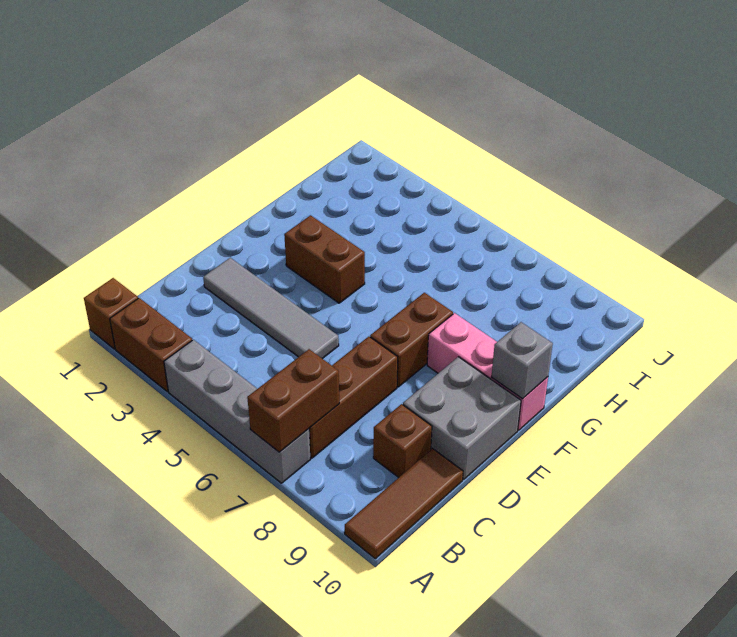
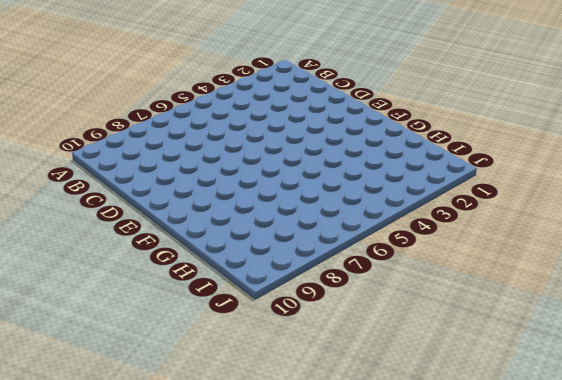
none -> brown brick A1 level 1
none -> brown brick A2:A3 level 1
none -> grey brick A4:A7 level 1

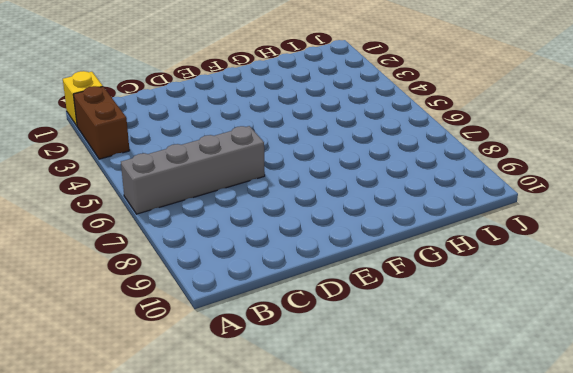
yellow brick A1 level 1 -> brown brick A1 level 1
grey brick A6:D6 level 1 -> grey brick A4:A7 level 1
none -> brown tile A10:C10 level 1
none -> brown brick B7:D7 level 1
none -> brown brick C9 level 1

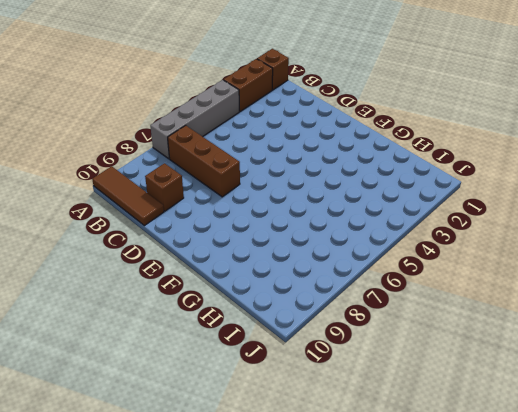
none -> grey tile D2:D5 level 1
none -> grey brick D9:E10 level 1
none -> brown brick E7:F7 level 1

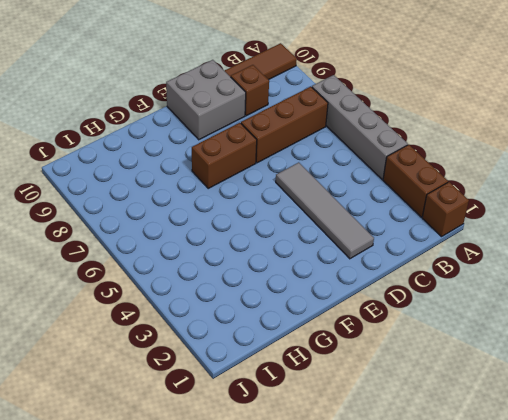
none -> brown brick F3:F4 level 1
none -> pink brick F8:F10 level 1
none -> brown brick A7:B7 level 2

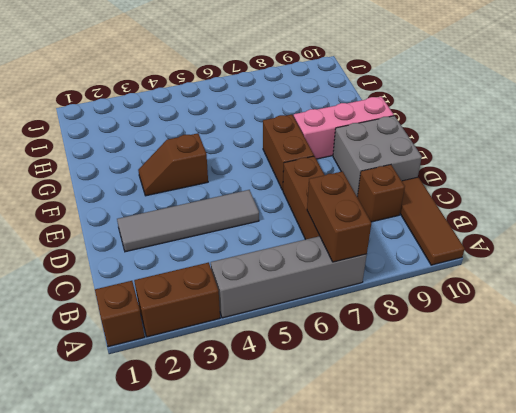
brown slope F3:F4 level 1 top 4 -> brown brick F3:F4 level 1
none -> grey brick F10 level 2

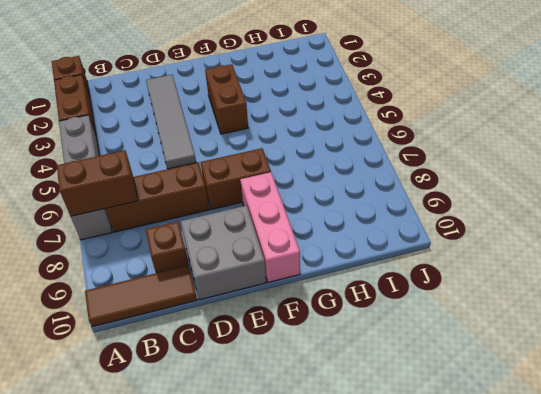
none -> grey brick F10 level 2

